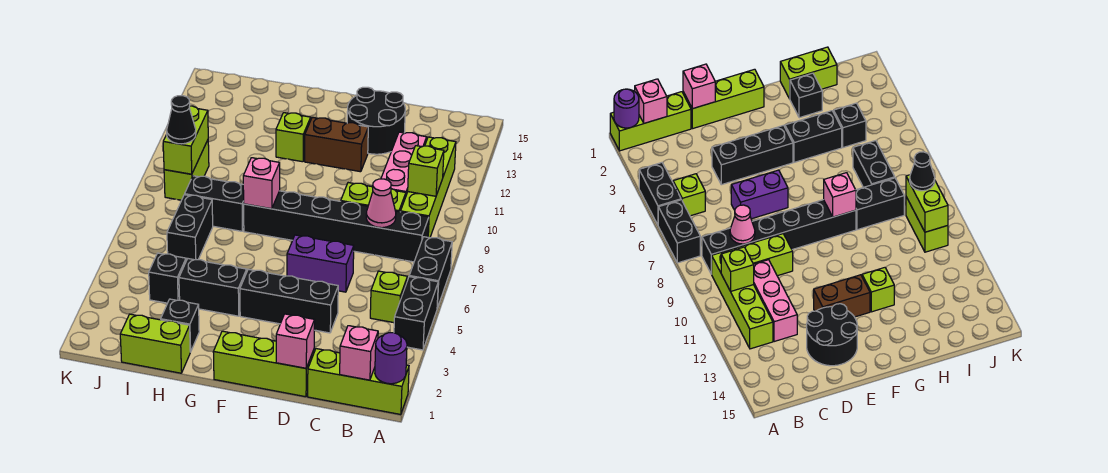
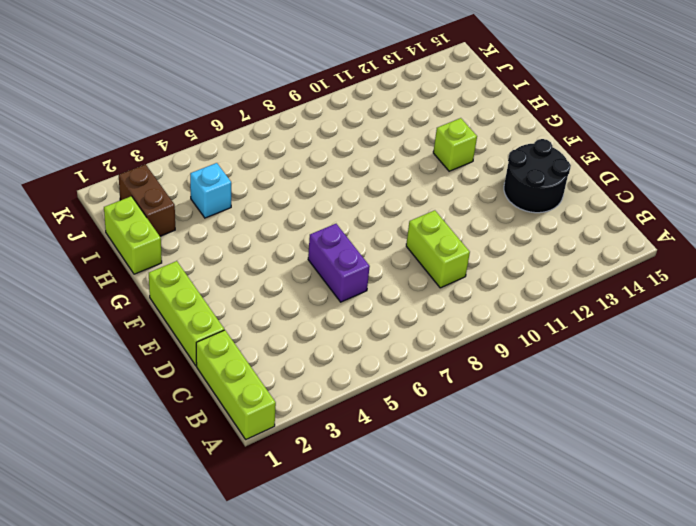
brown brick I2:J2 level 1 -> brown brick E12:F12 level 1
cyan brick I4 level 1 -> black brick I4 level 1
none -> black brick A4:A5 level 1
none -> black brick A6:A7 level 1
none -> lime brick B5 level 1

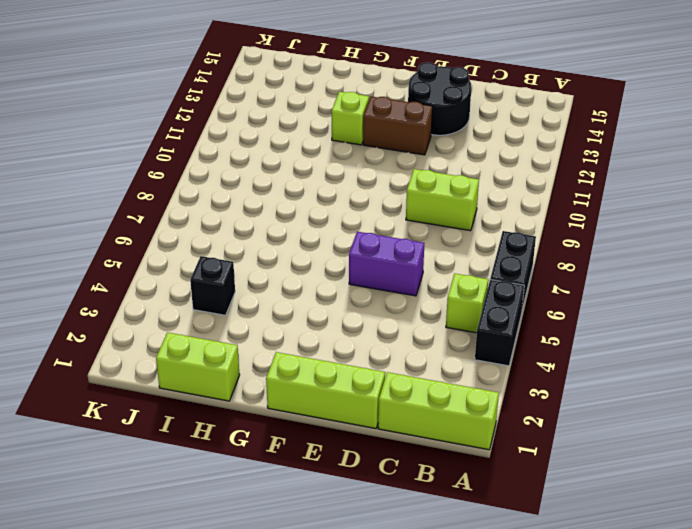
none -> black brick B8:G8 level 1
none -> lime brick B9:B12 level 1
none -> pink brick C10:C12 level 1

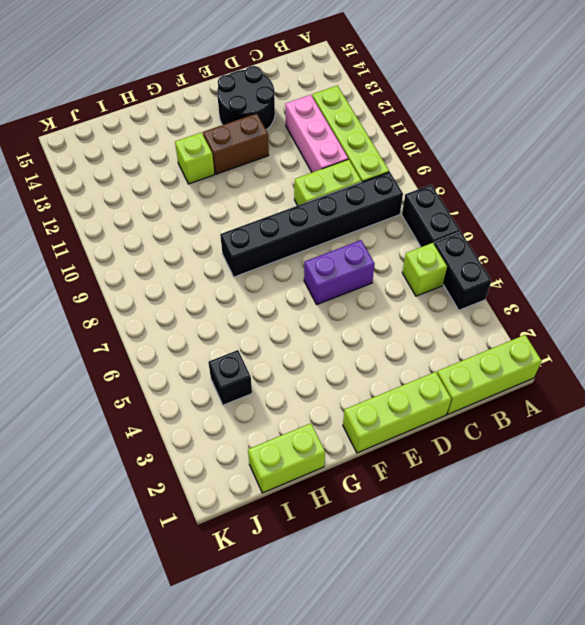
none -> black brick D4:F4 level 1
none -> black brick G4:H4 level 1
none -> black brick H2 level 1

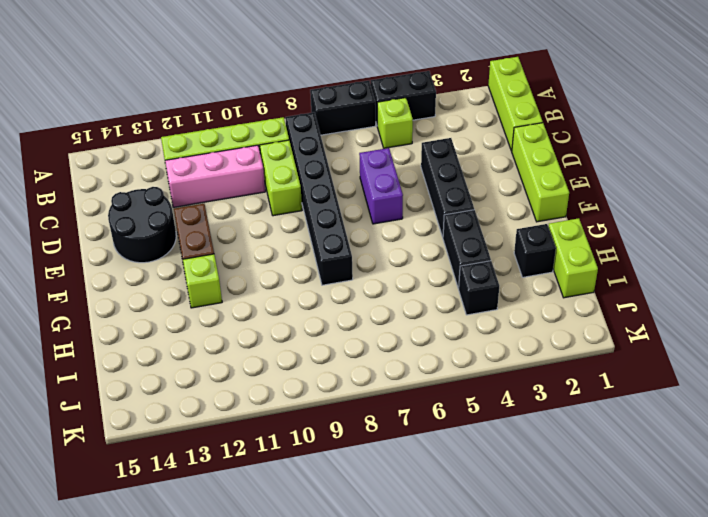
none -> black brick H8:I8 level 1
none -> black brick I6:I7 level 1
none -> lime brick J9:J10 level 1

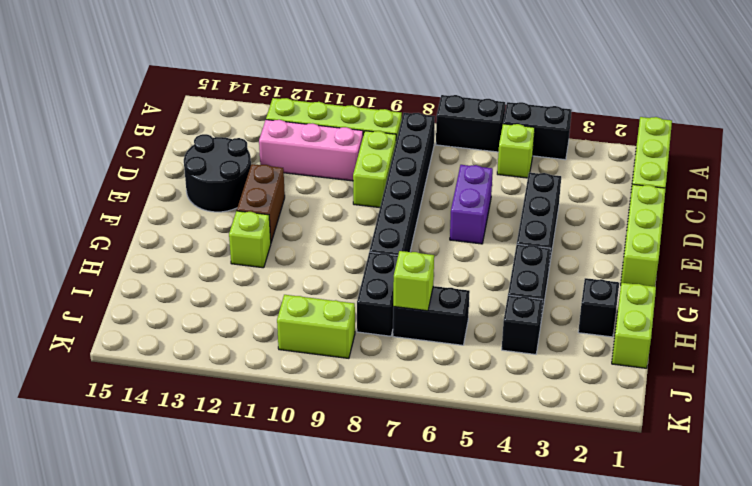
lime brick I7 level 2 -> lime brick B10 level 2
none -> purple round brick A1 level 2
none -> pink brick B1 level 2
none -> pink cone C8 level 2

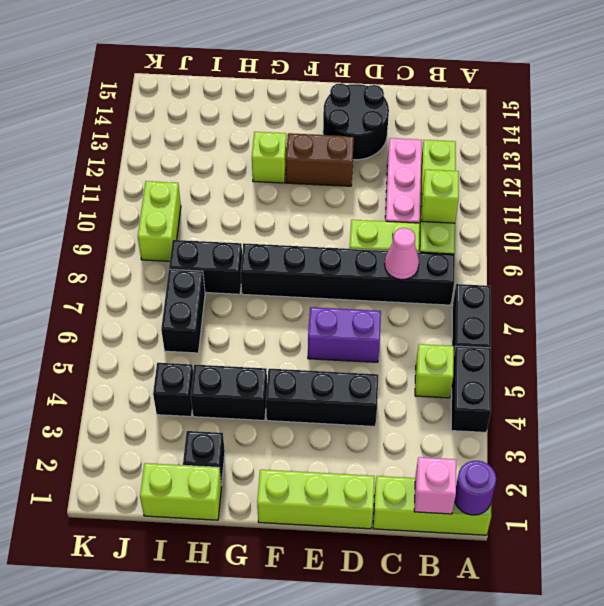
none -> pink brick D1 level 2
none -> pink brick G8 level 2
none -> lime brick J9:J10 level 2

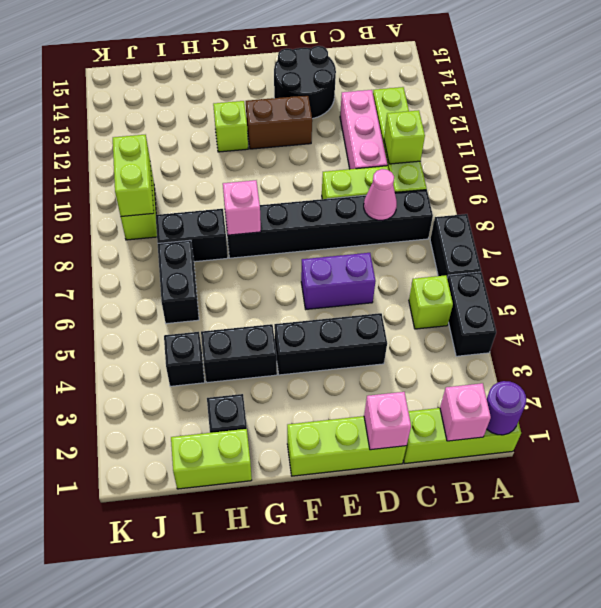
none -> black cone J9 level 3

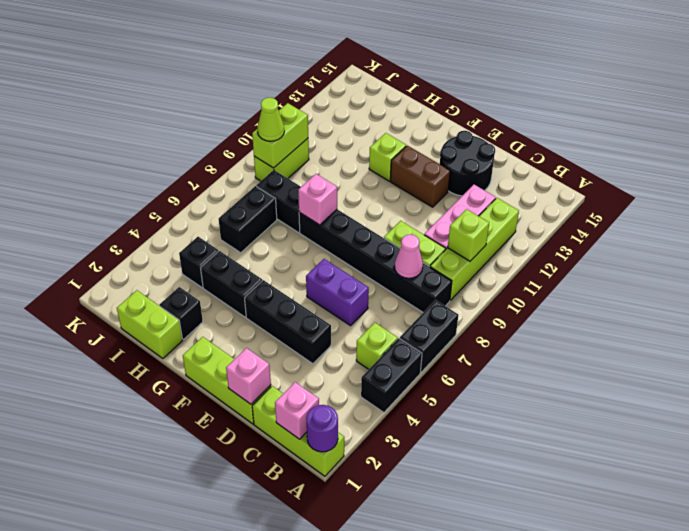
lime cone J9 level 3 -> black cone J9 level 3

